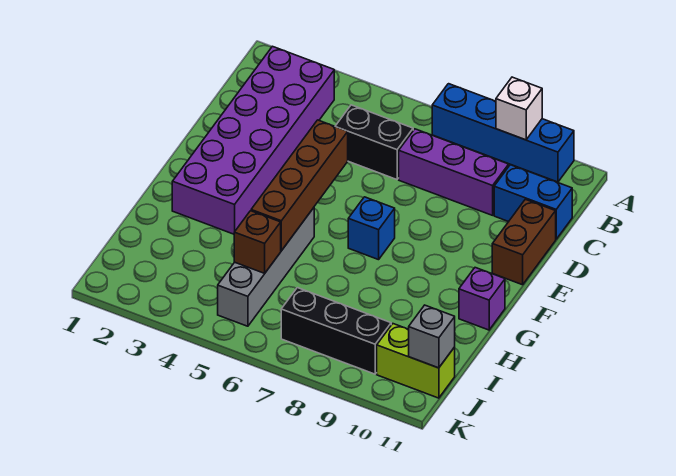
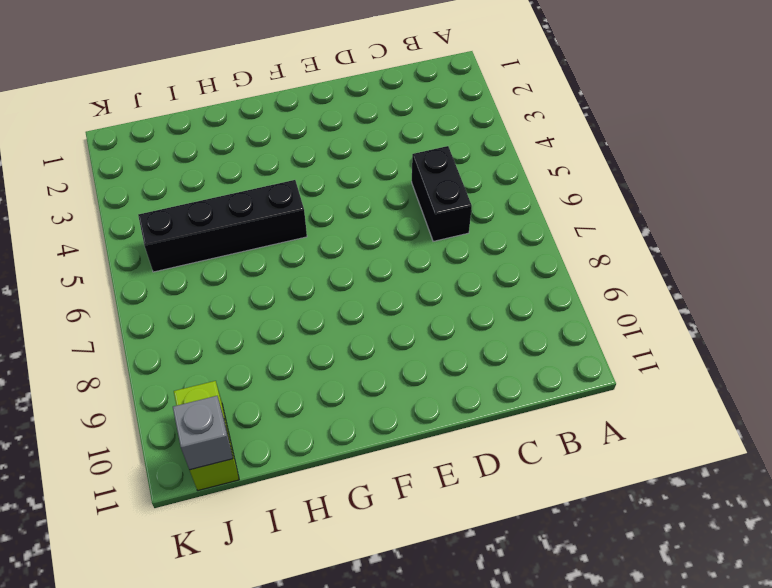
black brick G5:J5 level 1 -> grey brick G5:J5 level 1
none -> blue brick A7:A10 level 1
none -> purple brick B2:G3 level 1
none -> purple brick C7:C9 level 1

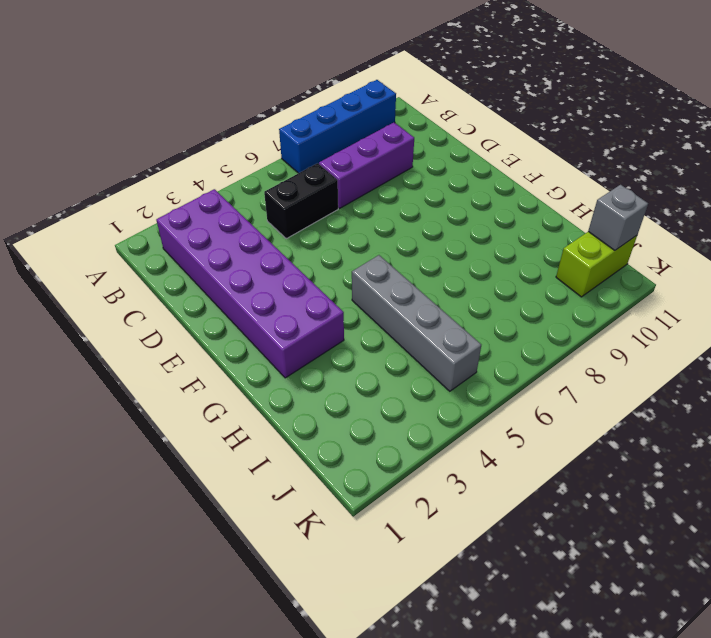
none -> blue brick C10:C11 level 1
none -> brown brick D11:E11 level 1
none -> blue brick F7 level 1

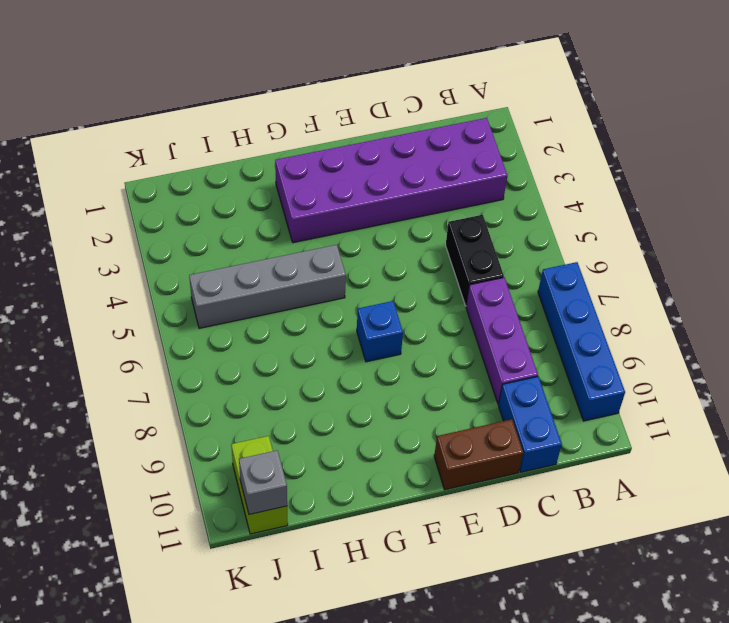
none -> purple brick G11 level 1
none -> black brick J7:J9 level 1
none -> white brick A9 level 2

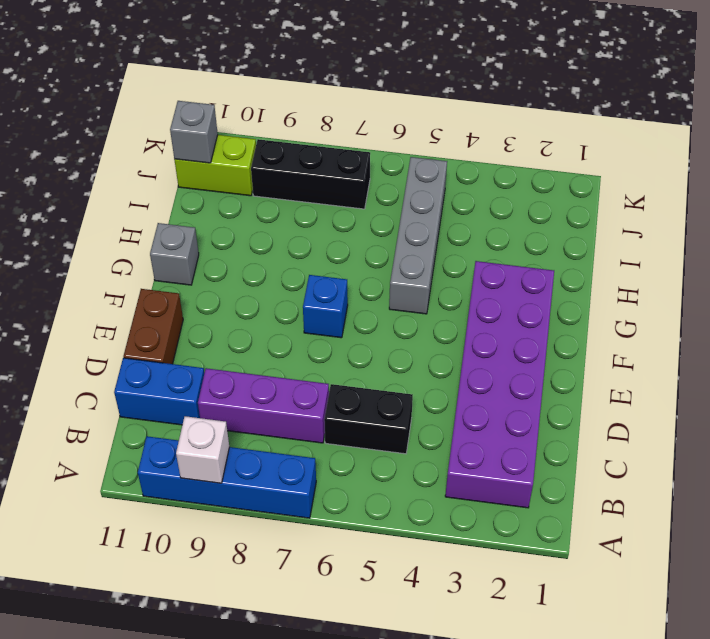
grey brick G11 level 1 -> purple brick G11 level 1
none -> brown brick E5:H5 level 2
none -> brown brick I5 level 2

